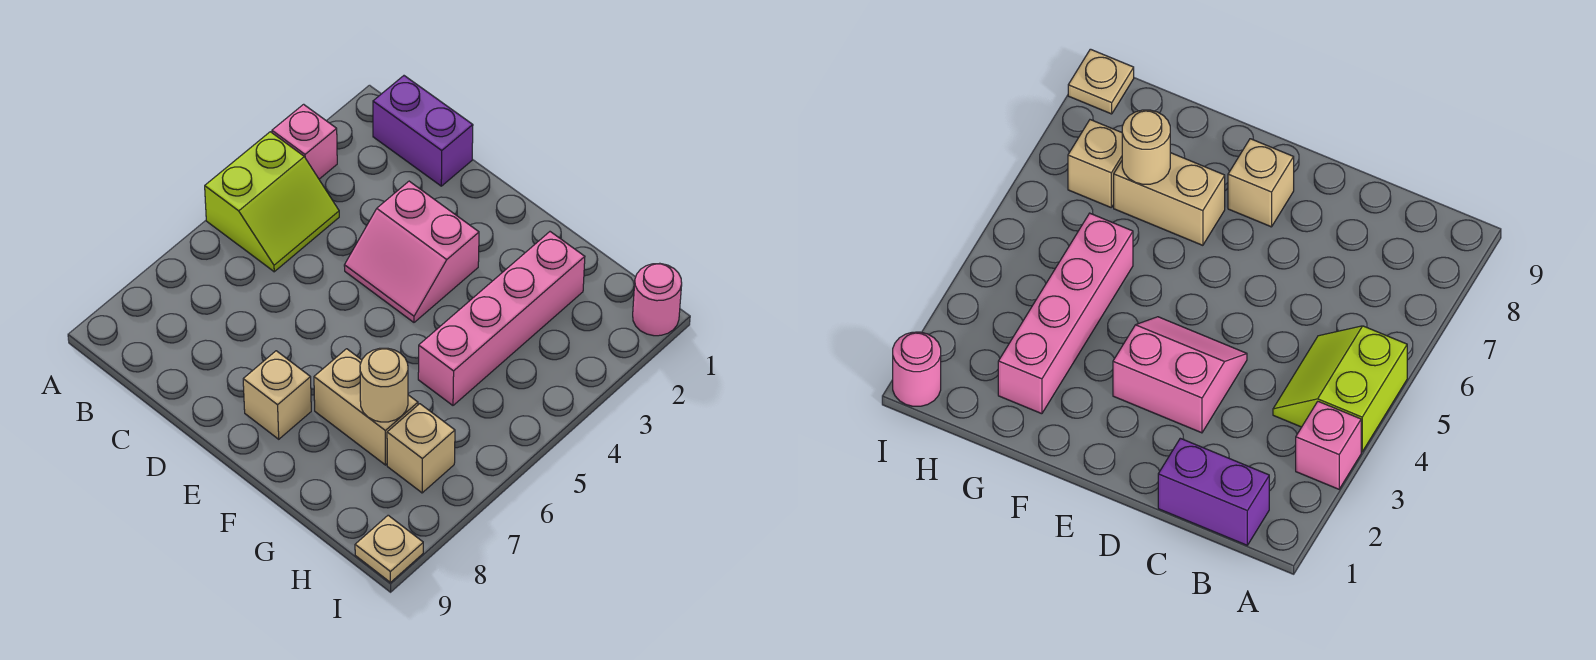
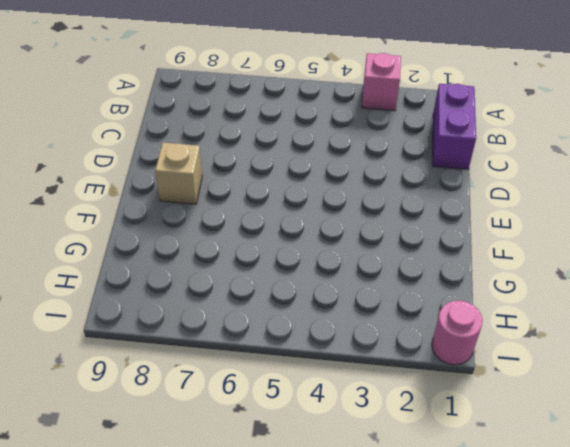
none -> lime slope A4:B5 level 1 top A
none -> pink slope D3:E4 level 1 top 3

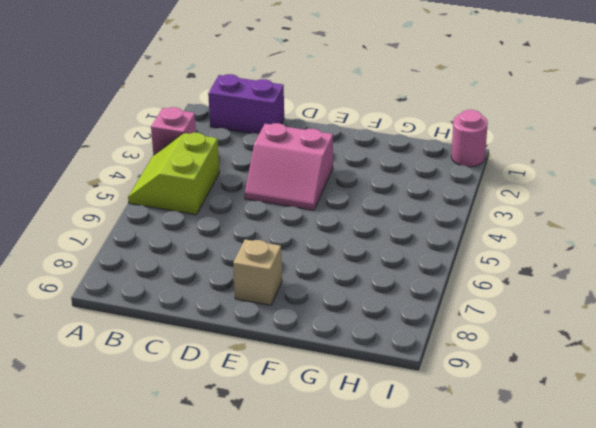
lime slope A4:B5 level 1 top B -> lime slope A4:B5 level 1 top A
none -> tan brick F7:G7 level 1
none -> pink brick G2:G5 level 1

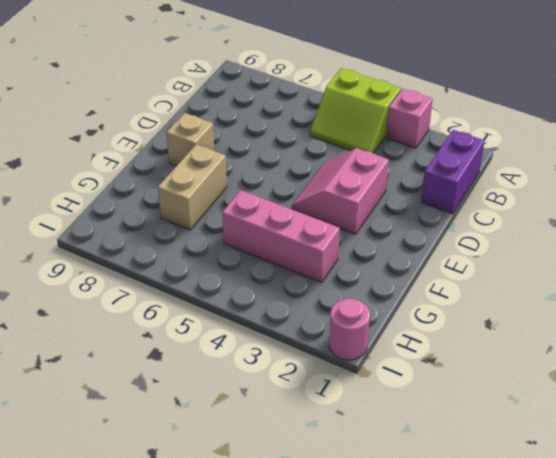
pink brick G3:G5 level 1 -> pink brick G2:G5 level 1
none -> tan brick H7 level 1
none -> tan plate I9 level 1

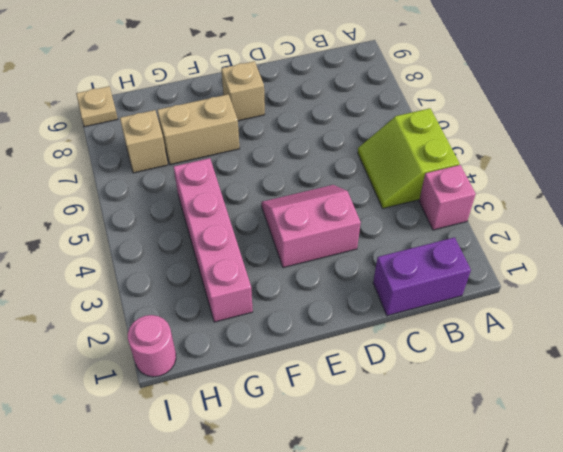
none -> tan round brick G7 level 2

